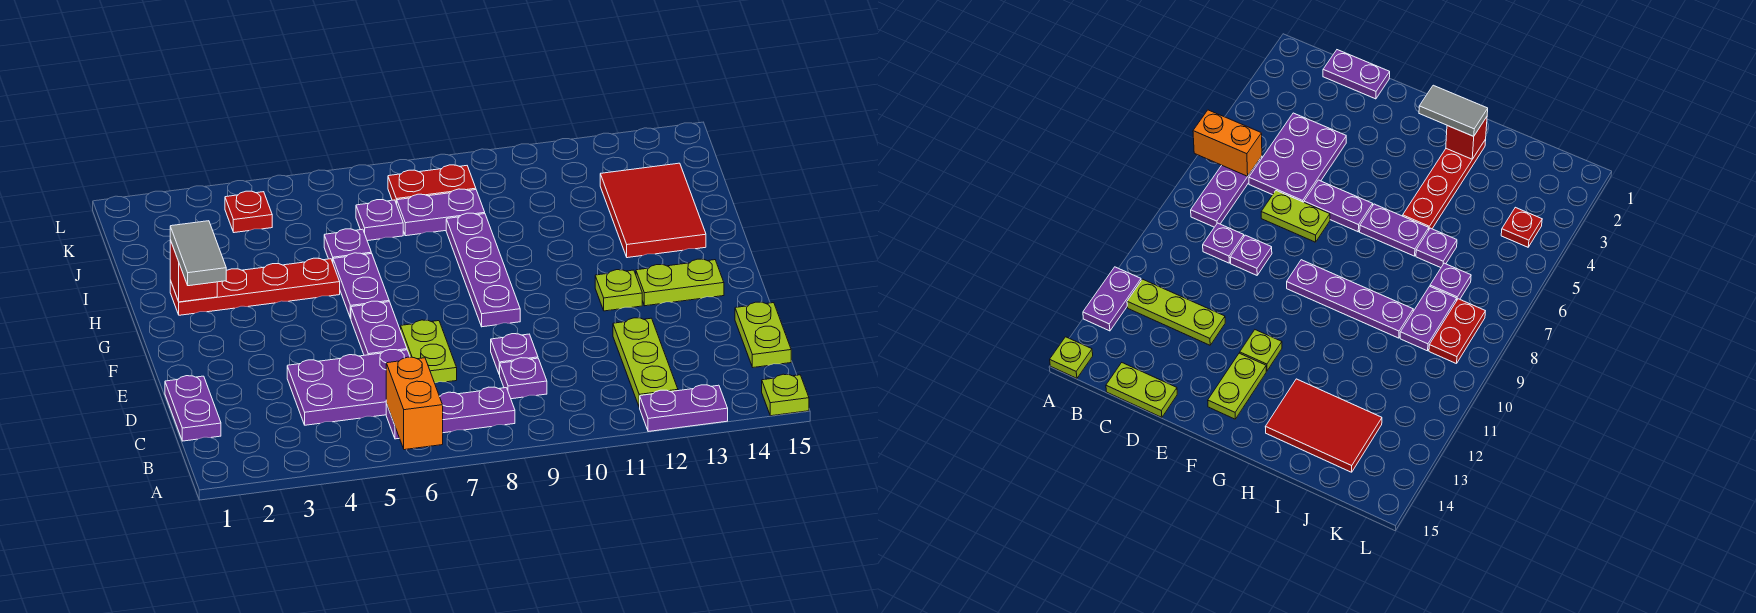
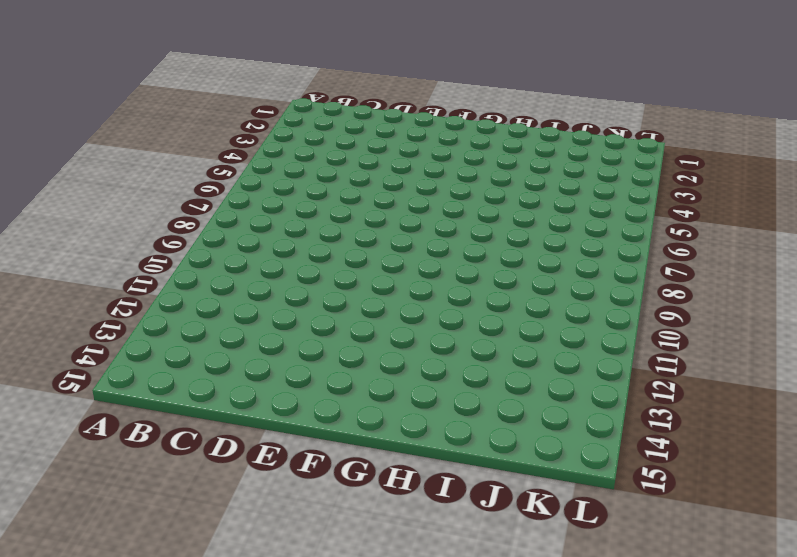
none -> purple plate A12:A13 level 1
none -> lime plate A15 level 1
none -> purple plate B6:B8 level 1

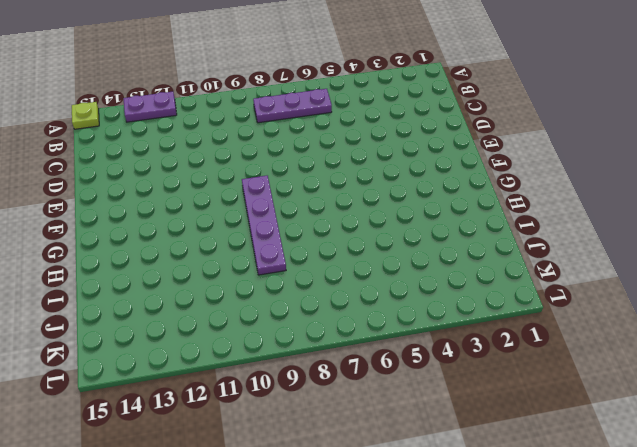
none -> lime plate B12:D12 level 1
none -> purple plate C1:D1 level 1
none -> purple plate C4:D6 level 1

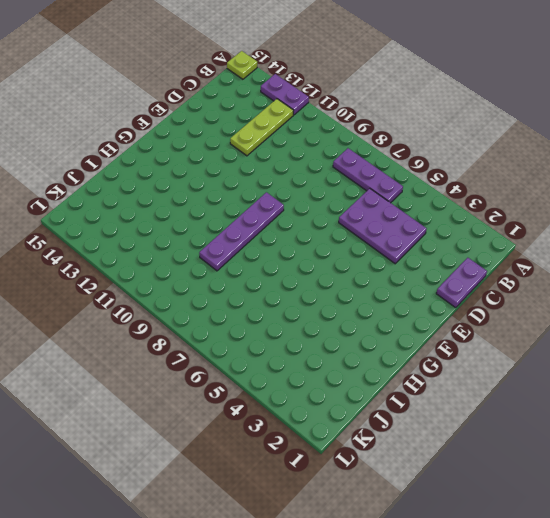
none -> purple plate C9 level 1
none -> lime plate C15:D15 level 1
none -> lime plate D7:E7 level 1

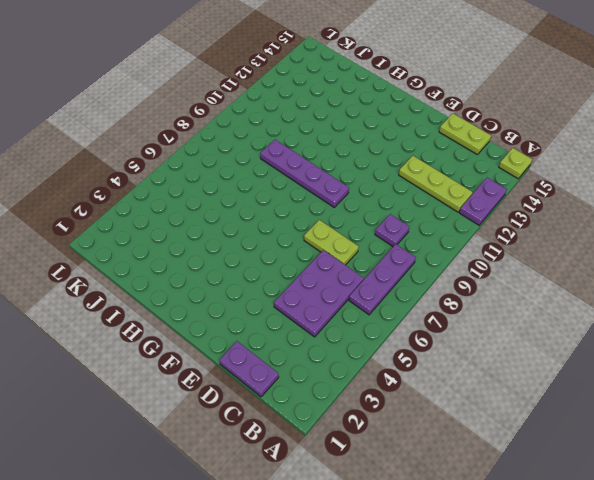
none -> purple plate D9 level 1
none -> purple plate E6:F6 level 1
none -> lime plate F12 level 1

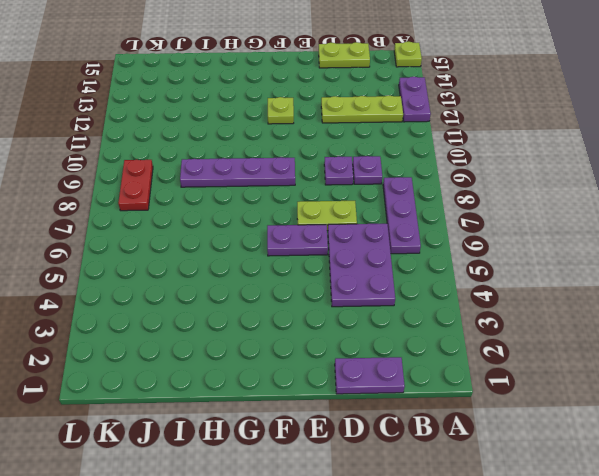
none -> lime plate F13:F14 level 1
none -> purple plate G6:H6 level 1
none -> red plate H2:H5 level 1

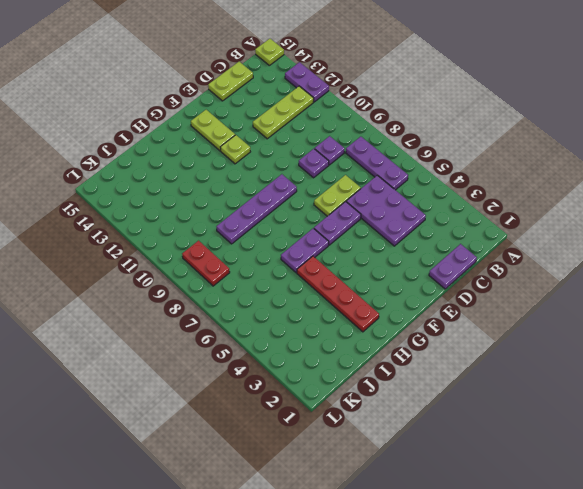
none -> red tile H13:J14 level 1
none -> purple plate I6 level 1
none -> purple plate J7 level 1

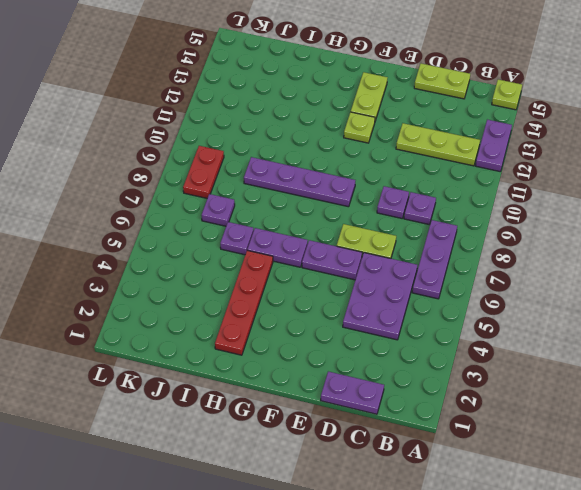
none -> red tile H13:J14 level 1
none -> purple plate J8:J9 level 1
none -> red plate K4 level 1

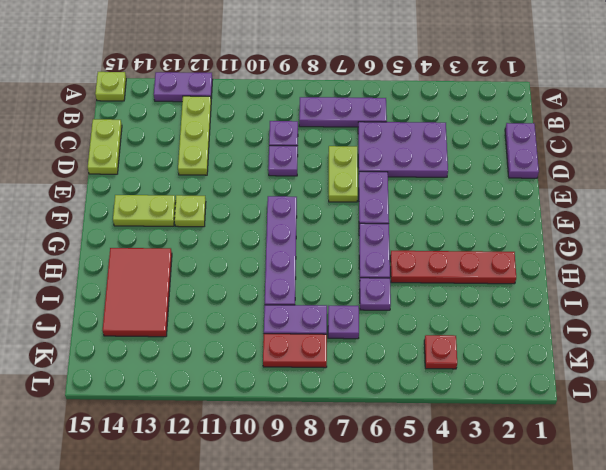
none -> orange brick A6:B6 level 2
none -> red brick H2 level 2
none -> grey tile G2:H2 level 3

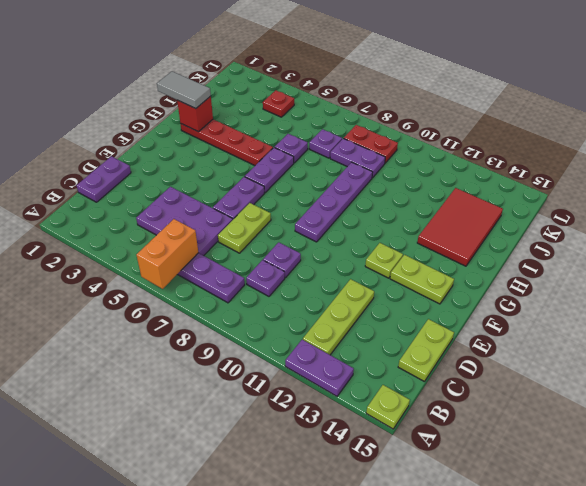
grey tile H1:H2 level 3 -> grey tile G2:H2 level 3

